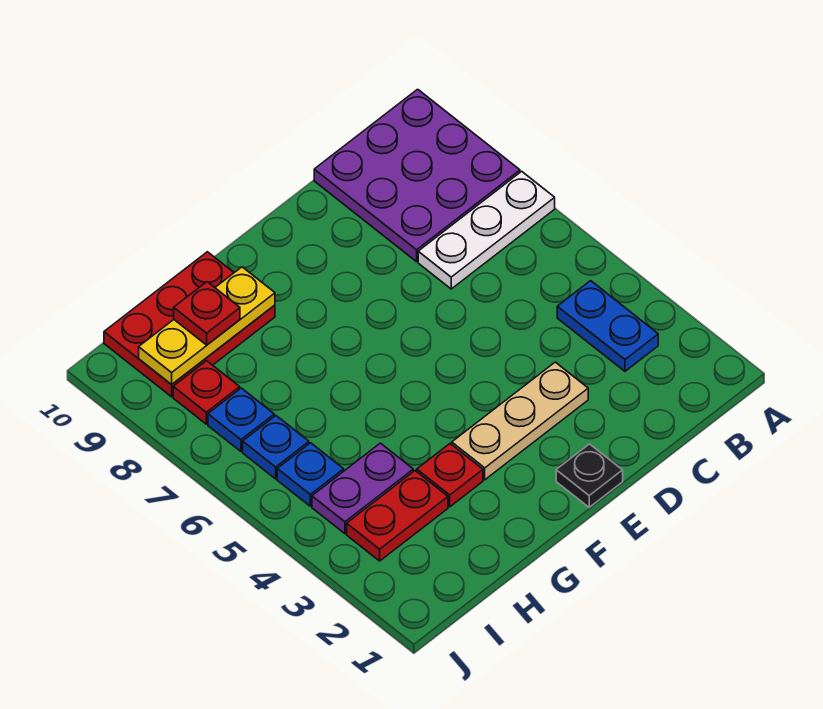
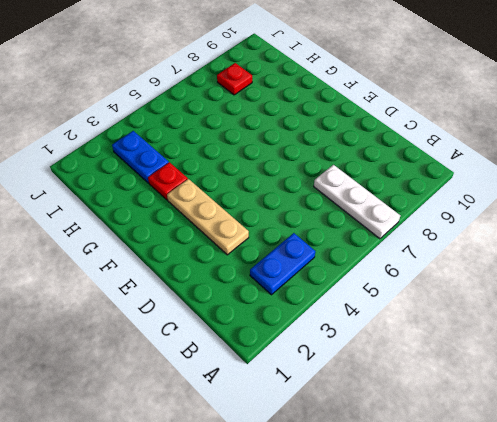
blue plate H3:I3 level 1 -> red plate H3:I3 level 1
none -> purple plate A8:C10 level 1
none -> black plate E1 level 1
none -> red plate G9:I10 level 1

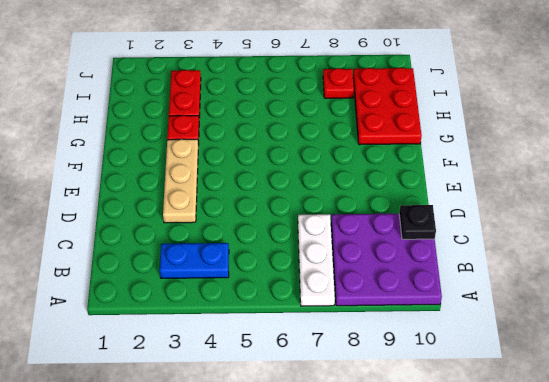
black plate C10 level 2 -> black plate E1 level 1
none -> purple plate H4:I4 level 1
none -> blue plate I5 level 1
none -> blue plate I6 level 1

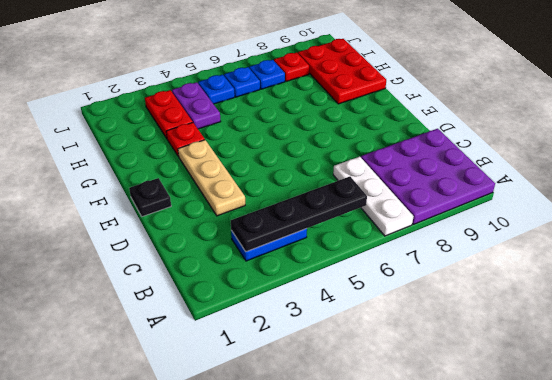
black plate B3:B6 level 2 -> none
none -> yellow plate G9:I9 level 2
none -> red plate H9 level 3

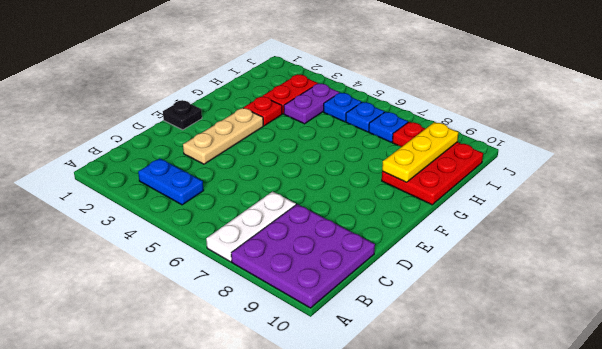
none -> red plate H9 level 3

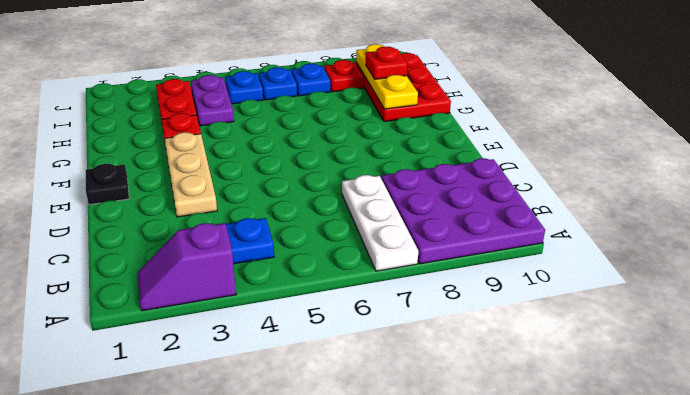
purple slope A2:A3 level 1 top 3 -> none

